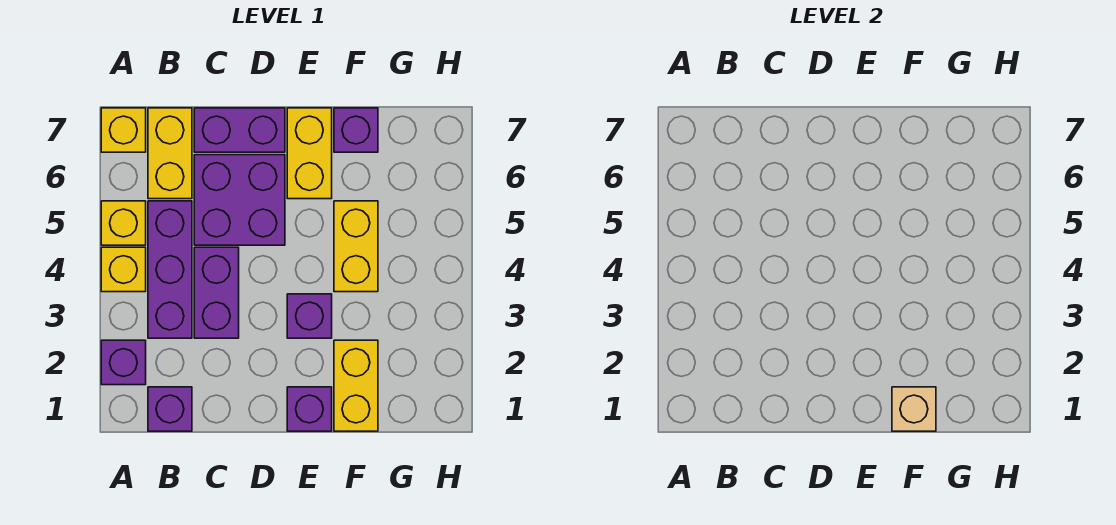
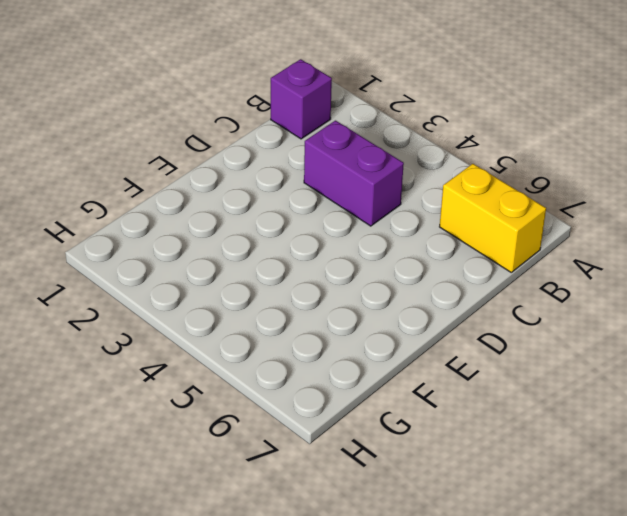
none -> purple brick A2 level 1
none -> yellow brick A4 level 1
none -> yellow brick A5 level 1

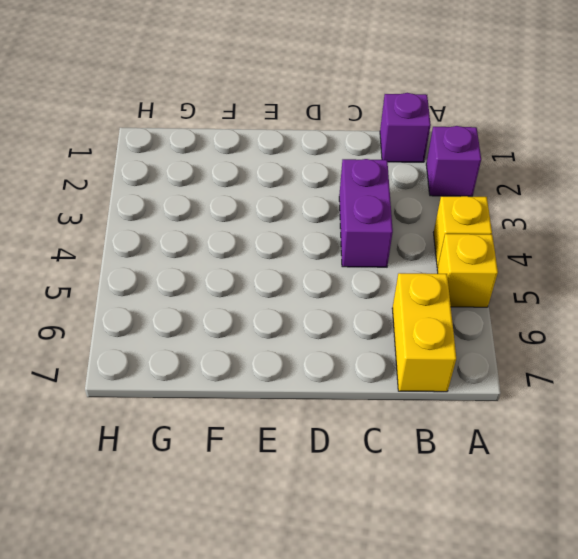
none -> yellow brick A7 level 1
none -> purple brick B3:B5 level 1
none -> purple brick C5:D6 level 1

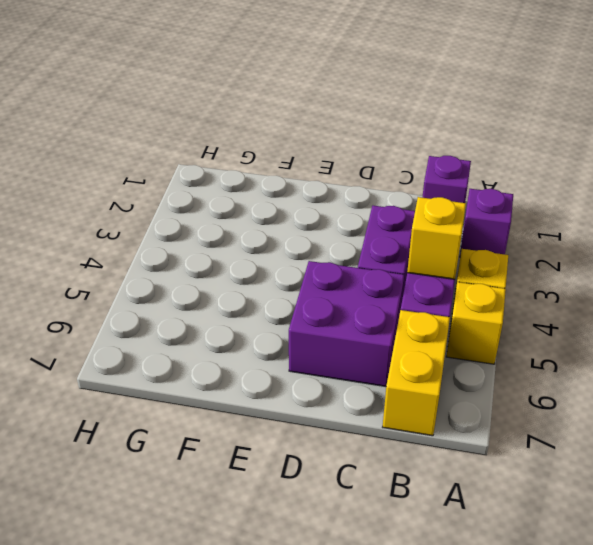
yellow brick B4 level 2 -> yellow brick A7 level 1
none -> purple brick C7:D7 level 1
none -> purple brick E1 level 1
none -> purple brick E3 level 1

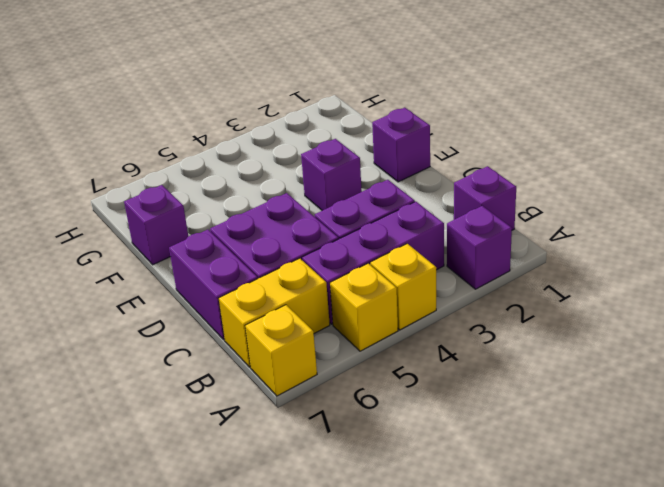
none -> yellow brick E6:E7 level 1
none -> yellow brick F1:F2 level 1
none -> yellow brick F4:F5 level 1

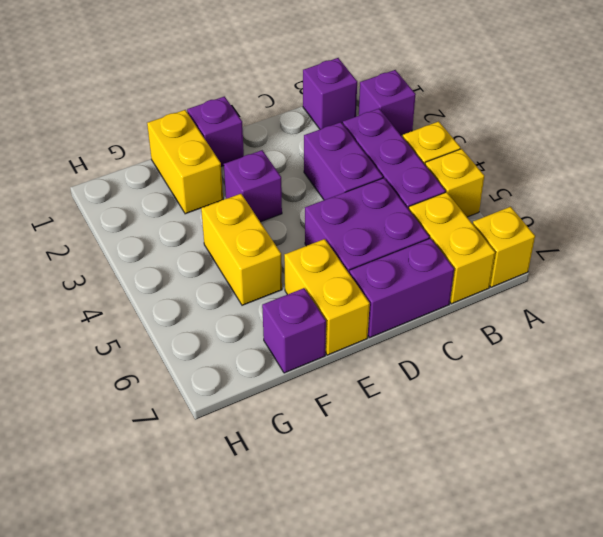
none -> tan brick F1 level 2

